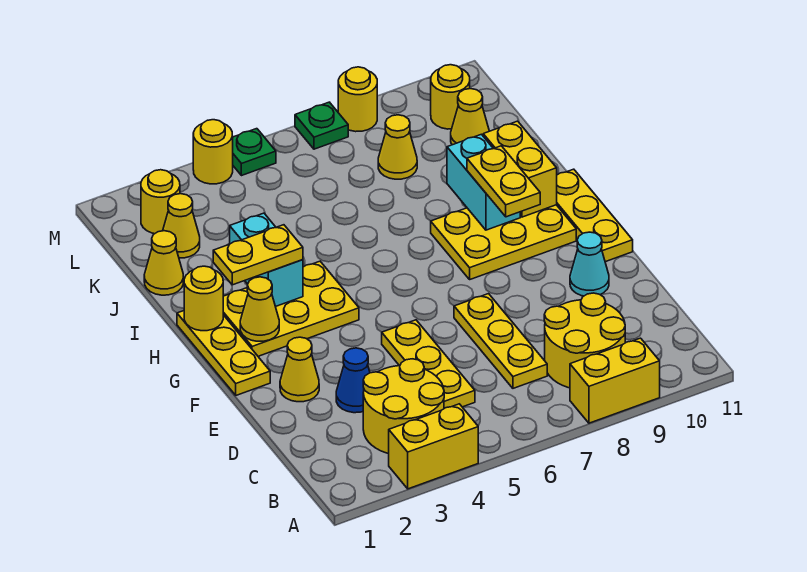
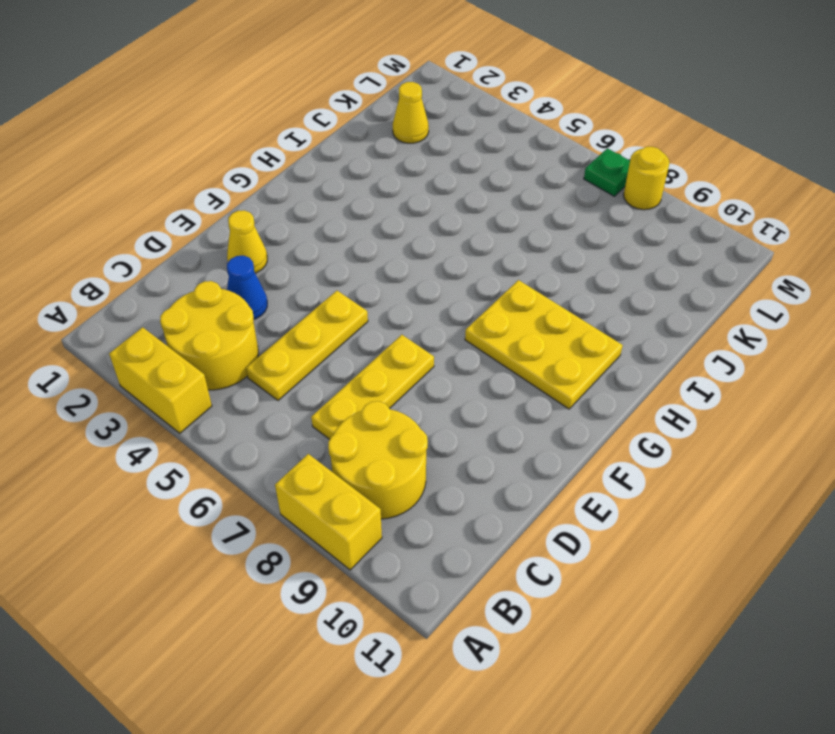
none -> cyan cone E10 level 1
none -> yellow plate F1:H1 level 1
none -> yellow plate F11:H11 level 1
none -> yellow plate G2:H4 level 1

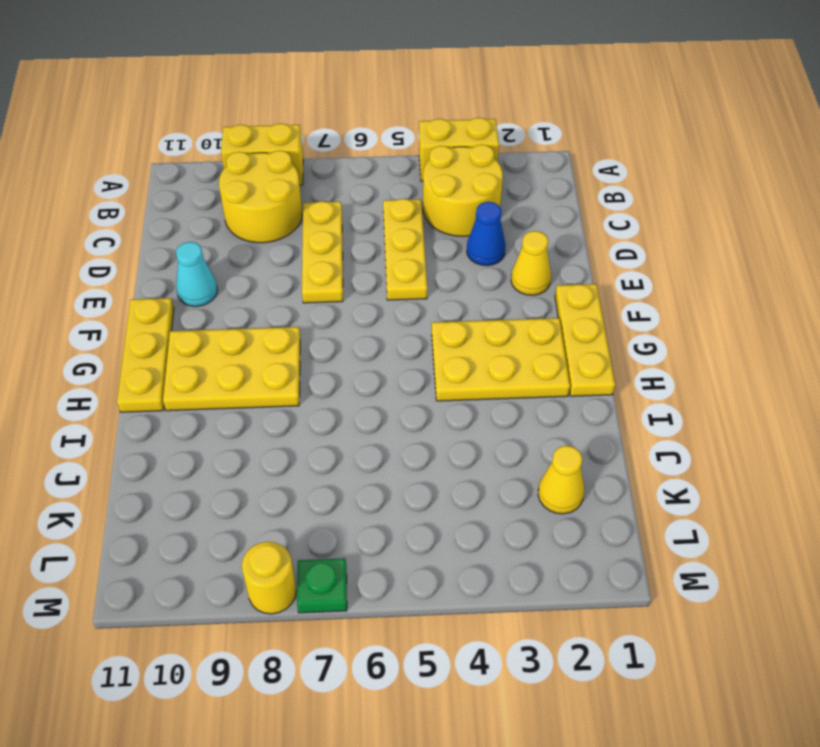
none -> yellow cone J1 level 1
none -> yellow cone K8 level 1
none -> yellow cone K10 level 1
none -> yellow round brick L2 level 1

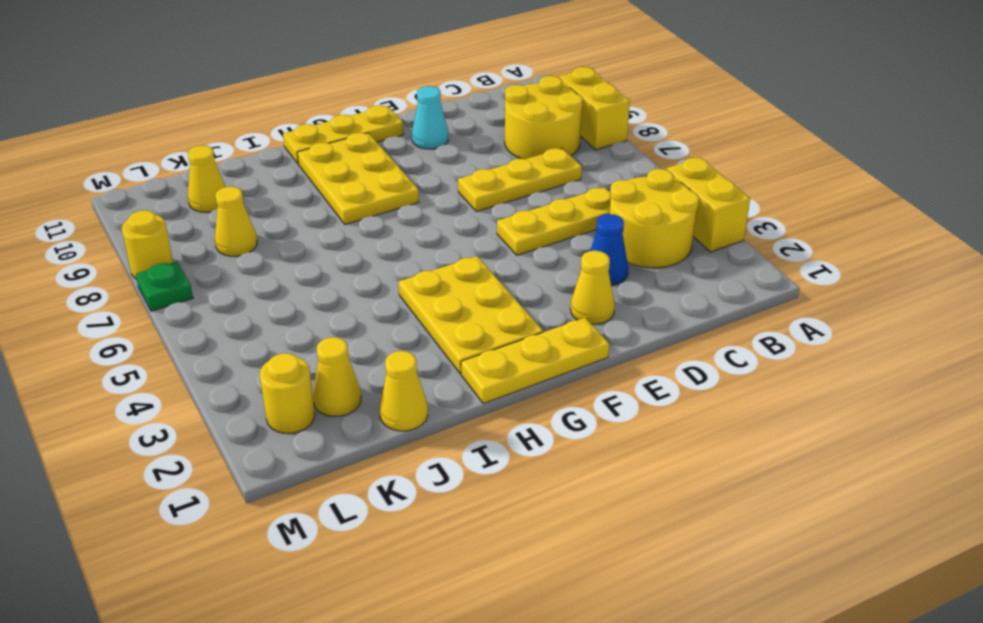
none -> yellow round brick L10 level 1
none -> yellow round brick M4 level 1
none -> green plate M5 level 1
none -> yellow cone G2 level 2

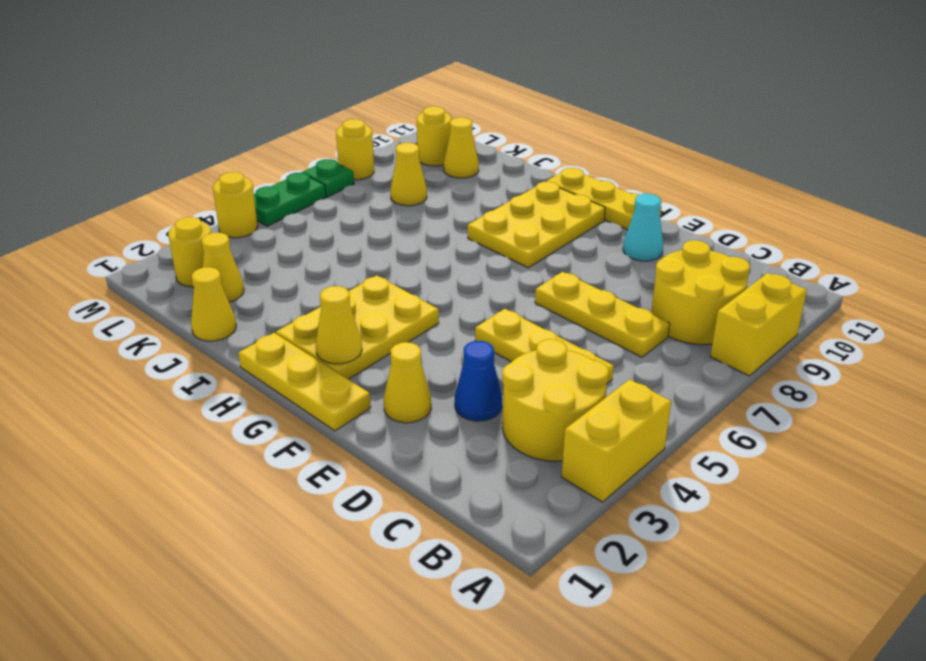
green plate M5:M6 level 1 -> green plate M5 level 1
none -> yellow round brick H1 level 2
none -> cyan brick H3:I3 level 2
none -> cyan brick H9:I9 level 2
none -> yellow brick H10:I10 level 2

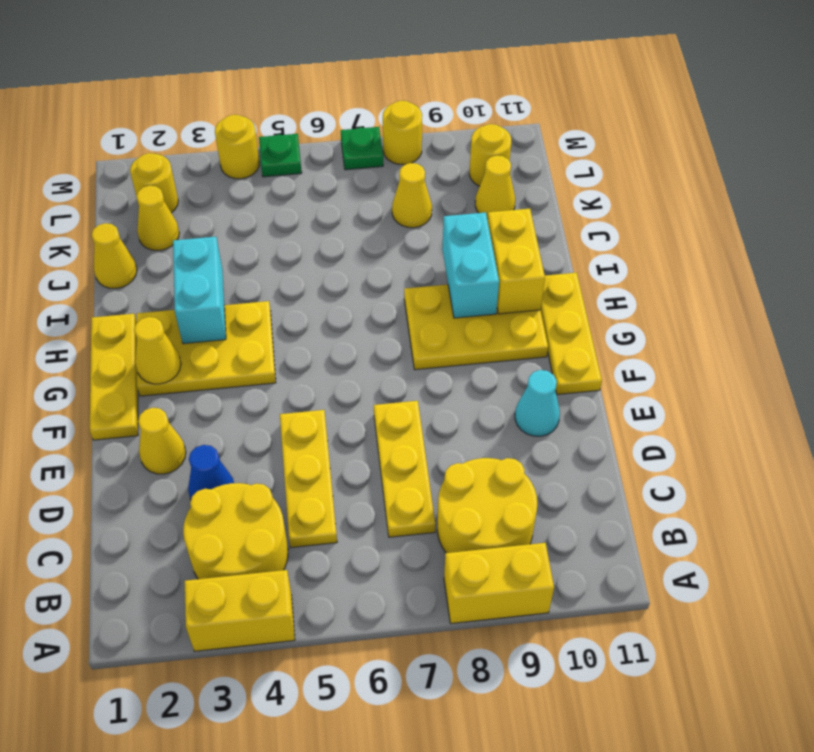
none -> yellow round brick H1 level 2
none -> yellow plate G9:H9 level 3
none -> yellow plate H2:H3 level 3

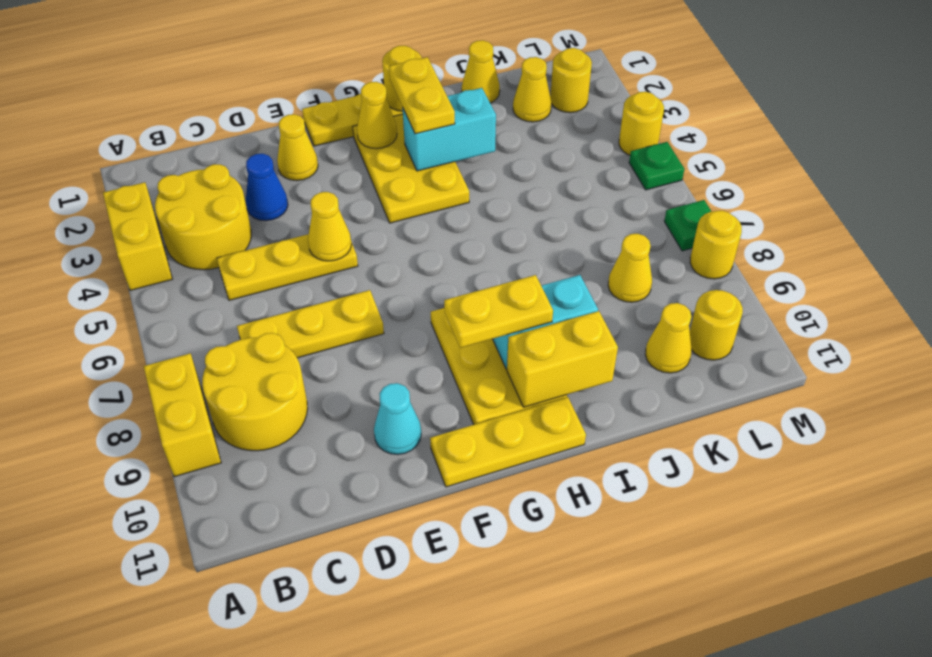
yellow cone E5 level 2 -> none

